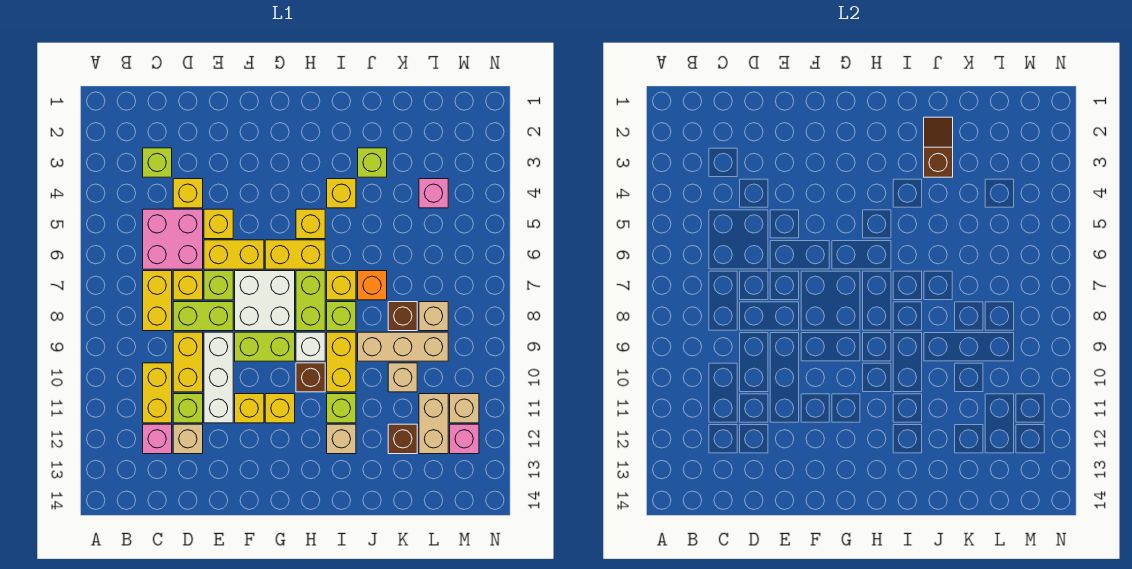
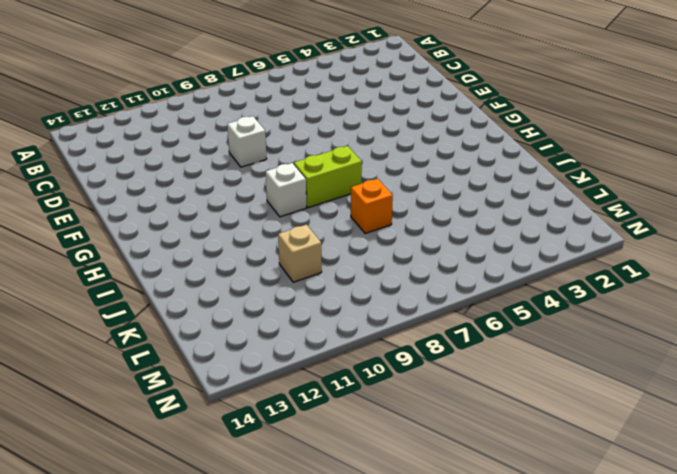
white brick E9 level 1 -> white brick E9:E11 level 1
none -> lime brick C3 level 1
none -> pink brick C5:D6 level 1
none -> yellow brick C7:C8 level 1
none -> yellow brick C10:C11 level 1

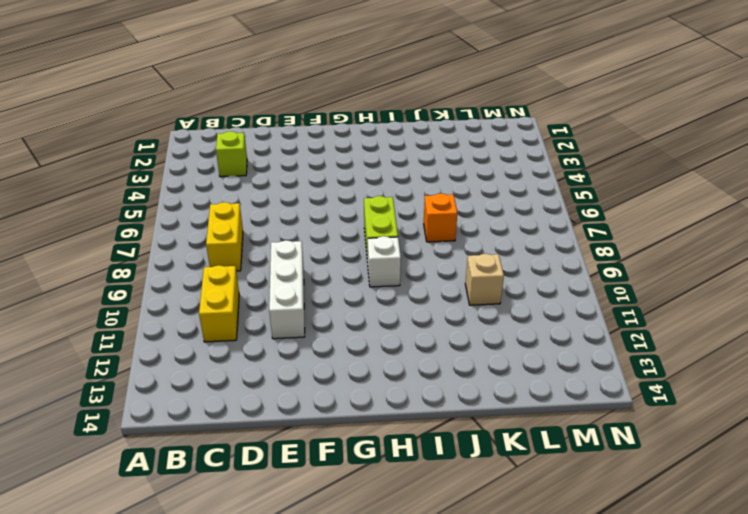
none -> pink brick C5:D6 level 1
none -> pink brick C12 level 1
none -> yellow brick D4 level 1
none -> yellow brick D7 level 1

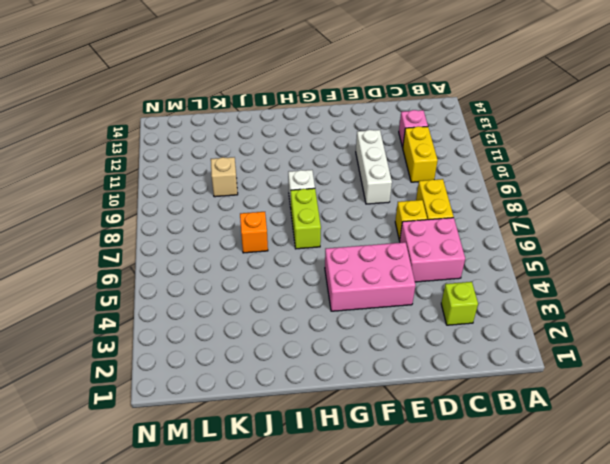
pink brick E4:G5 level 1 -> yellow brick E5 level 1
none -> yellow brick D4 level 1
none -> lime brick D8:E8 level 1
none -> yellow brick D9:D10 level 1
none -> lime brick D11 level 1

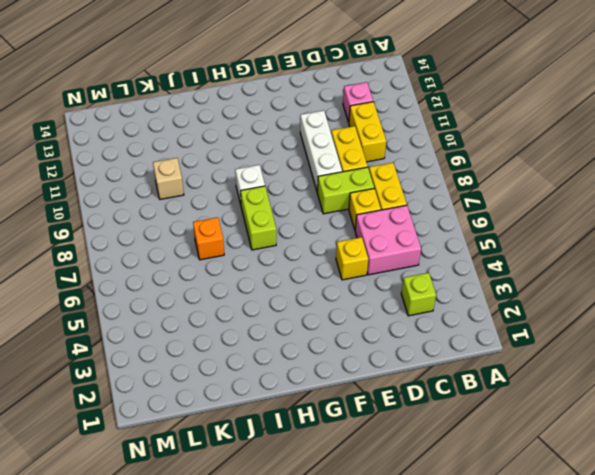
none -> yellow brick D4 level 1
none -> lime brick D11 level 1
none -> tan brick D12 level 1
none -> yellow brick E6:F6 level 1

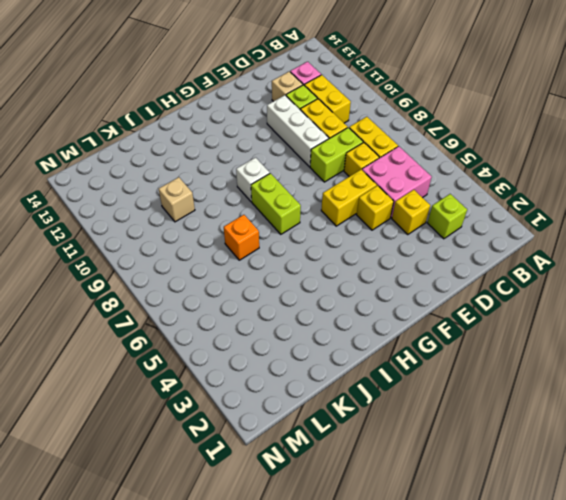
none -> lime brick E7 level 1
none -> white brick F7:G8 level 1
none -> lime brick F9:G9 level 1
none -> yellow brick F11 level 1

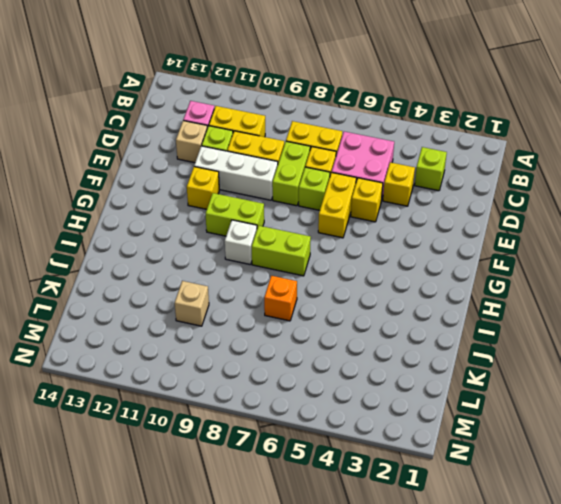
lime brick G9:G10 level 1 -> lime brick F9:G9 level 1
none -> white brick F7:G8 level 1
none -> yellow brick G6:H6 level 1
none -> yellow brick G11 level 1
none -> yellow brick H5 level 1

